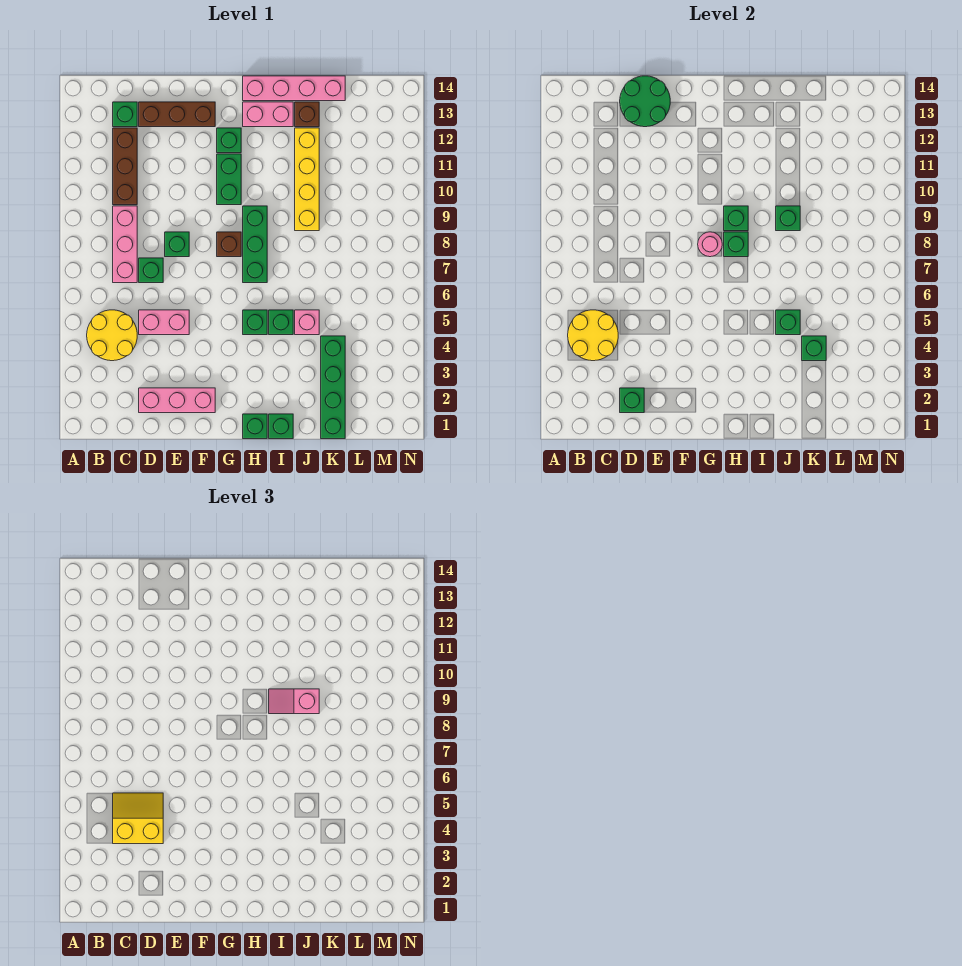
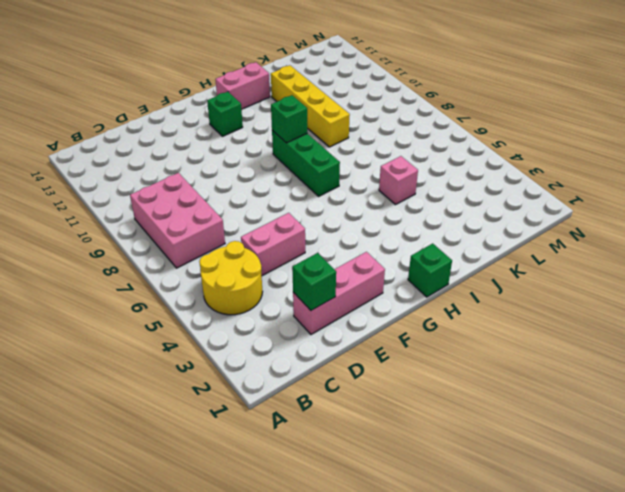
pink brick B7:C9 level 1 -> pink brick C7:C9 level 1
none -> brown brick C10:C12 level 1
none -> green brick C13 level 1
none -> green brick D7 level 1
none -> brown brick D13:F13 level 1

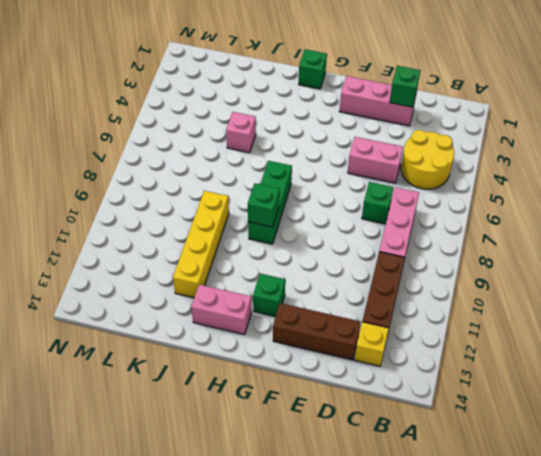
yellow brick C13 level 1 -> green brick C13 level 1
none -> green brick E8 level 1
none -> brown brick G8 level 1
none -> green brick G10:G11 level 1
none -> green brick H5 level 1

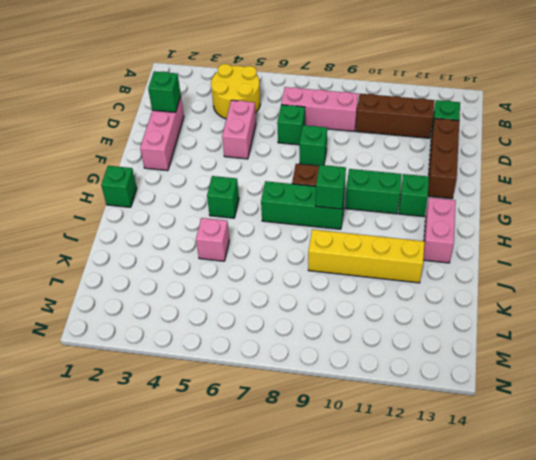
none -> pink brick H14:K14 level 1
none -> green brick I1 level 1
none -> green brick I5 level 1
none -> brown brick J13 level 1

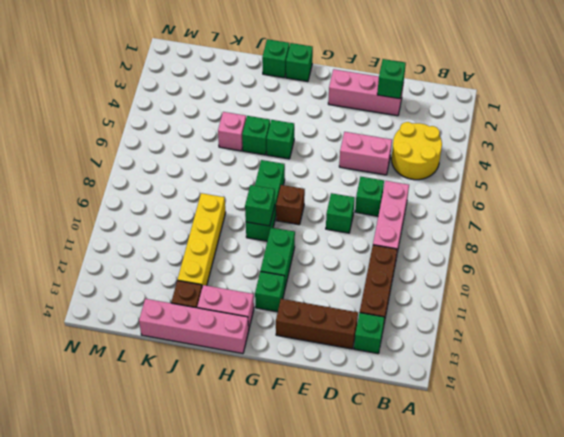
none -> green brick K1:K4 level 1
none -> yellow round brick B4:C5 level 2
none -> green round brick D13:E14 level 2
none -> pink round brick G8 level 2

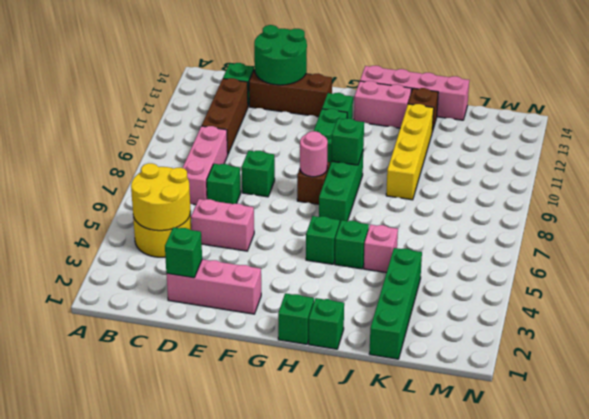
none -> green brick H8 level 2
none -> green brick J5 level 2
none -> green brick J9 level 2
none -> green brick K4 level 2

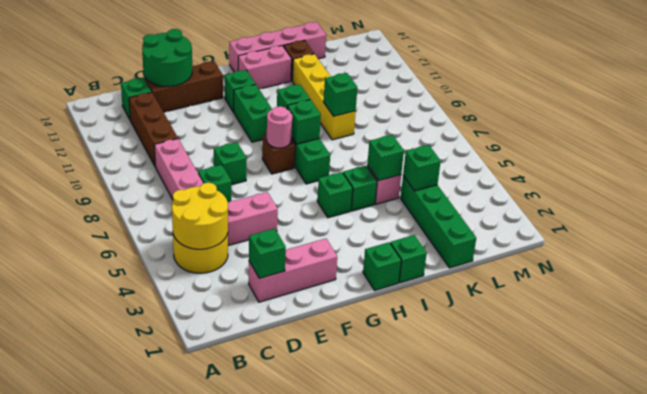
none -> yellow slope C4:D5 level 3 top 4
none -> pink slope I9:J9 level 3 top J

